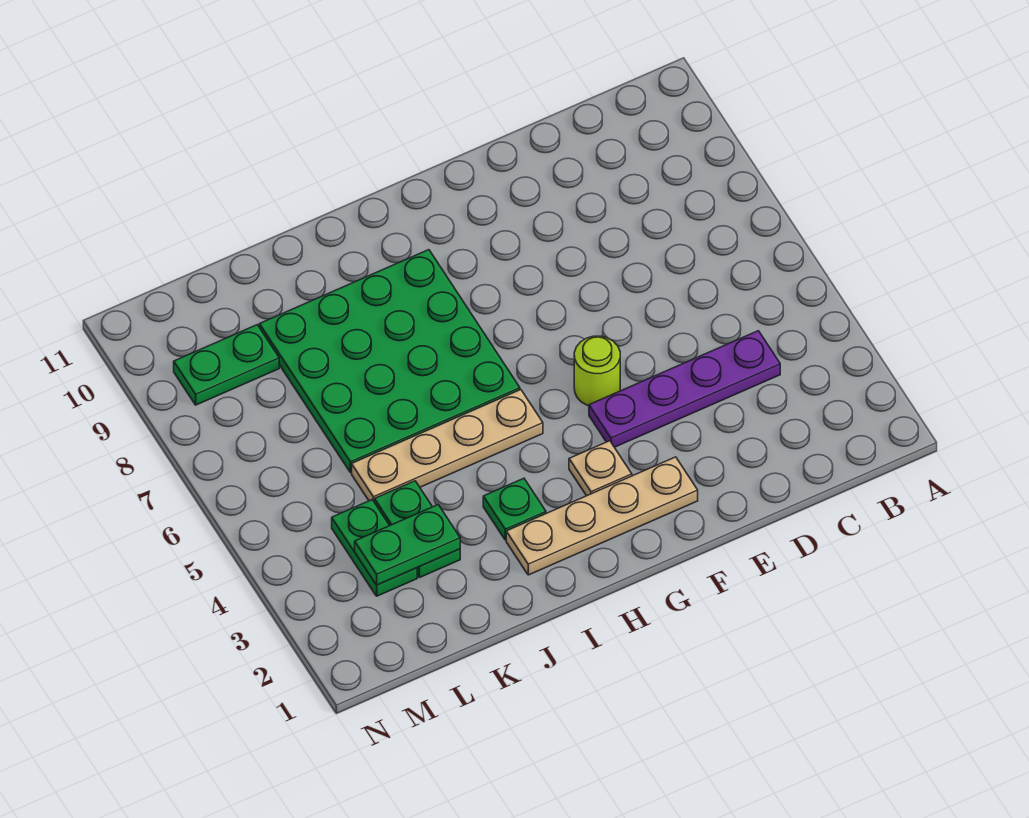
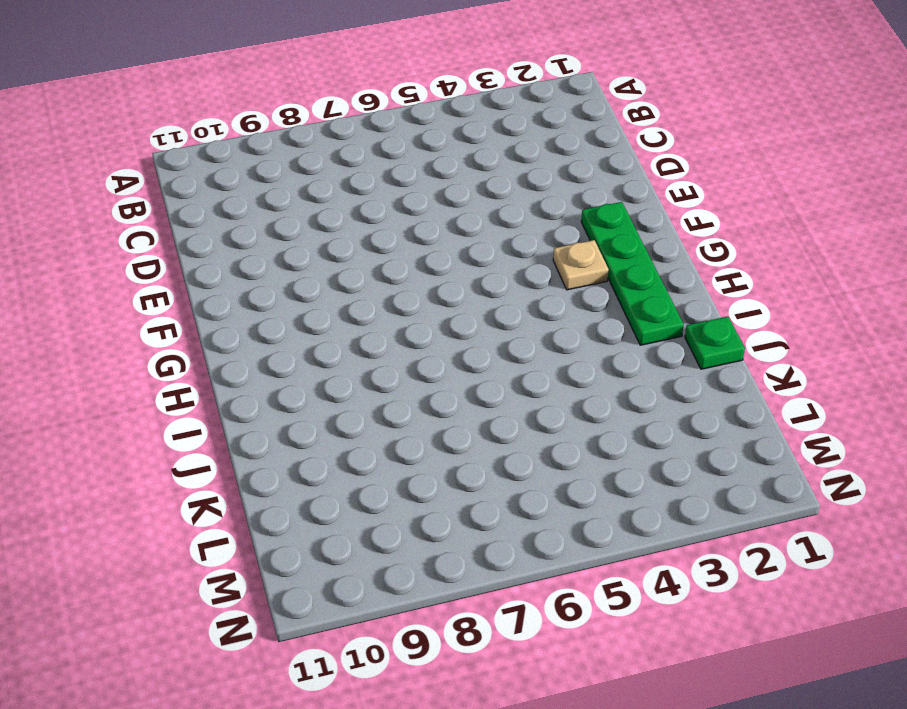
green plate F2:I2 level 1 -> tan plate F2:I2 level 1
green plate J1 level 1 -> green plate I3 level 1
none -> purple plate C4:F4 level 1
none -> lime round brick F5 level 1

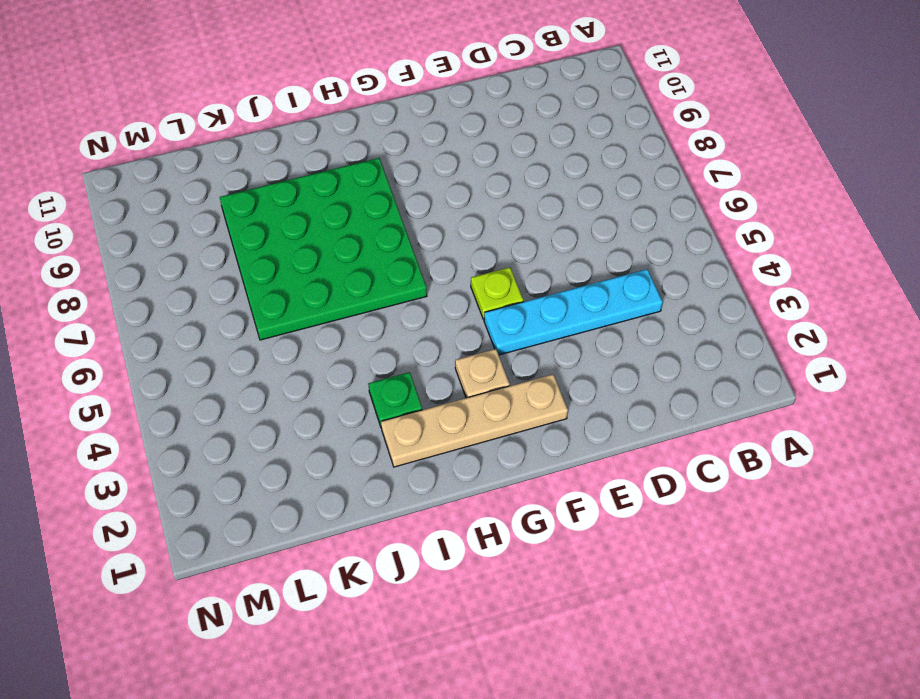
cyan plate C4:F4 level 1 -> purple plate C4:F4 level 1
lime plate F5 level 1 -> lime round brick F5 level 1
none -> tan plate H5:K5 level 1
none -> green plate K3:K4 level 1

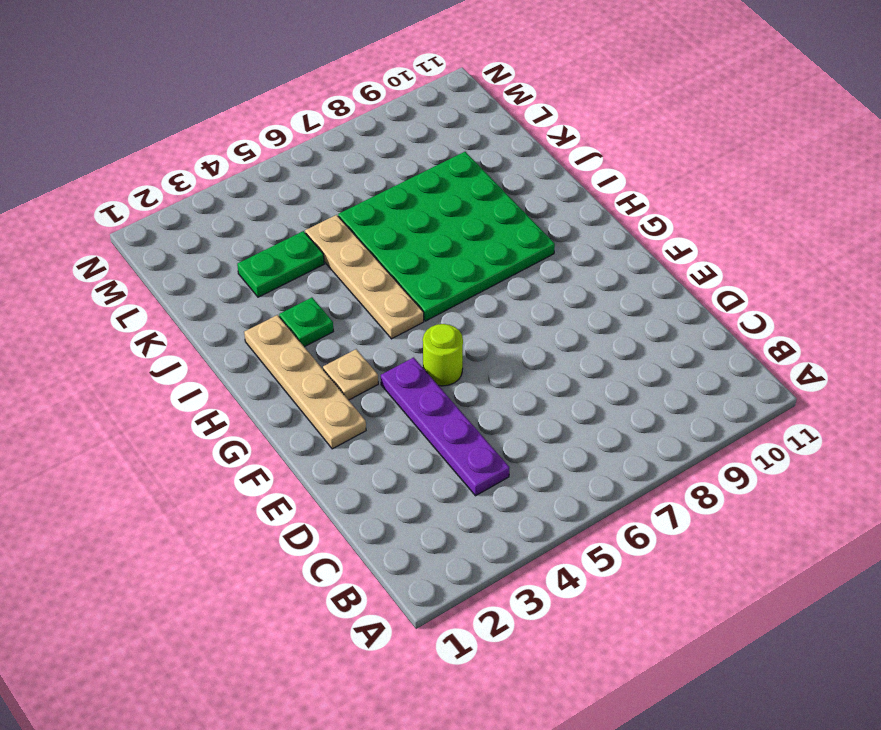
none -> green plate L3:L4 level 1
none -> green plate L9:M9 level 1

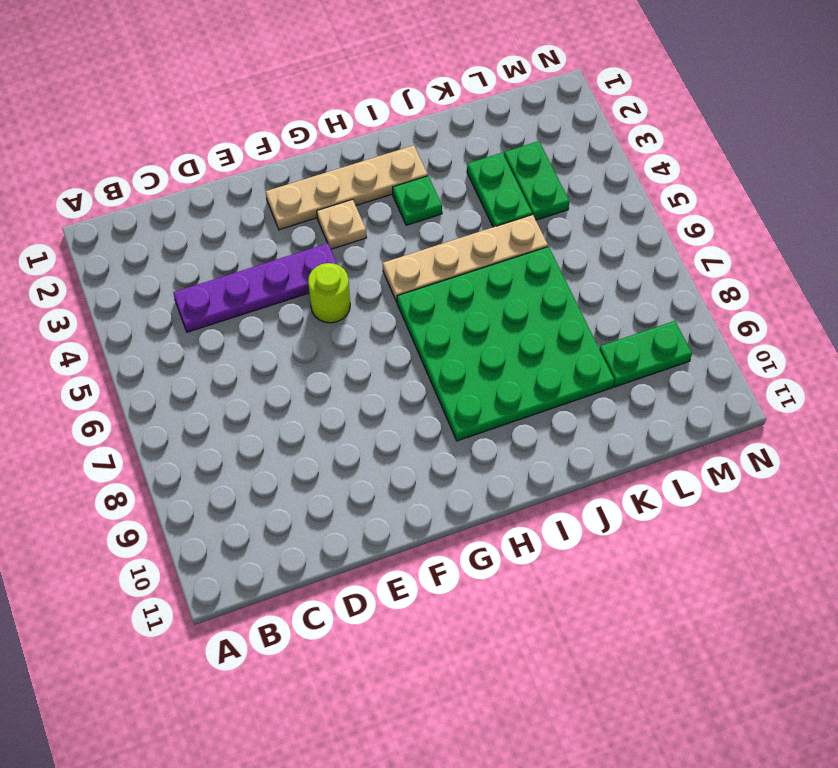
none -> green plate K3:L3 level 2

